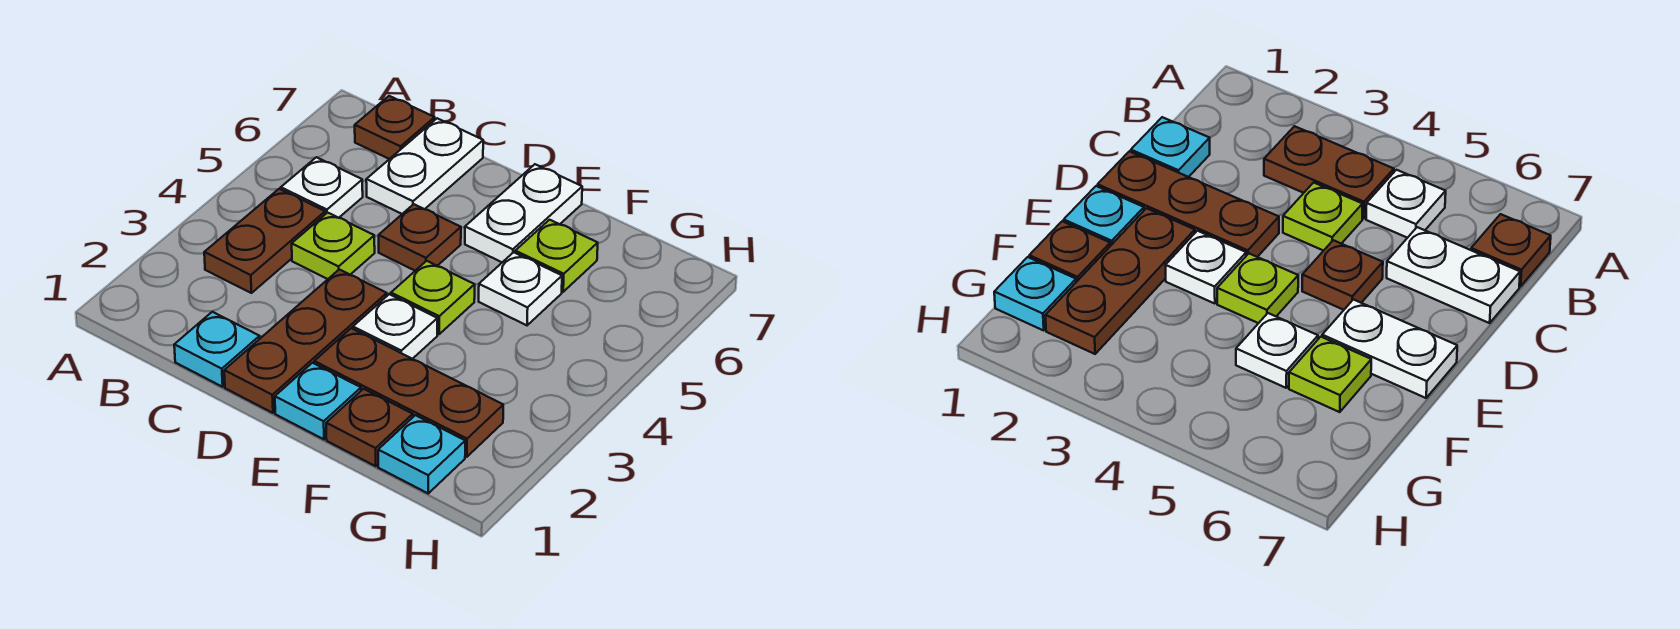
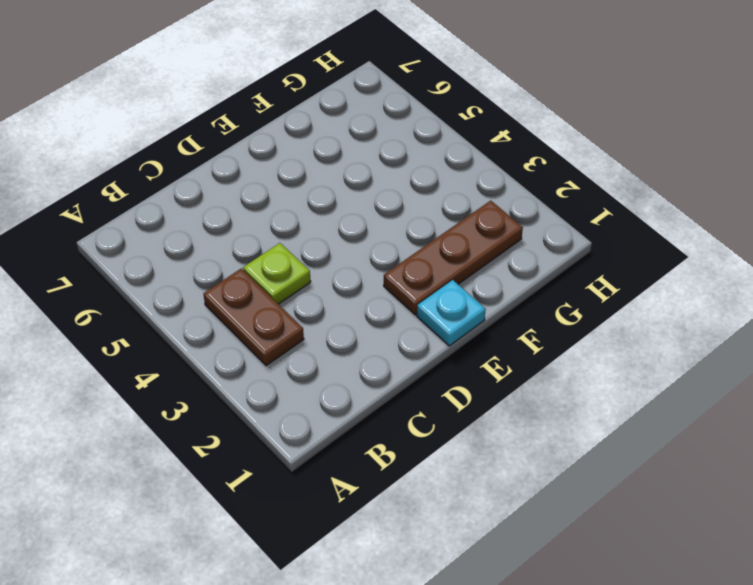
none -> white plate B5 level 1
none -> brown plate B7 level 1
none -> cyan plate C1 level 1

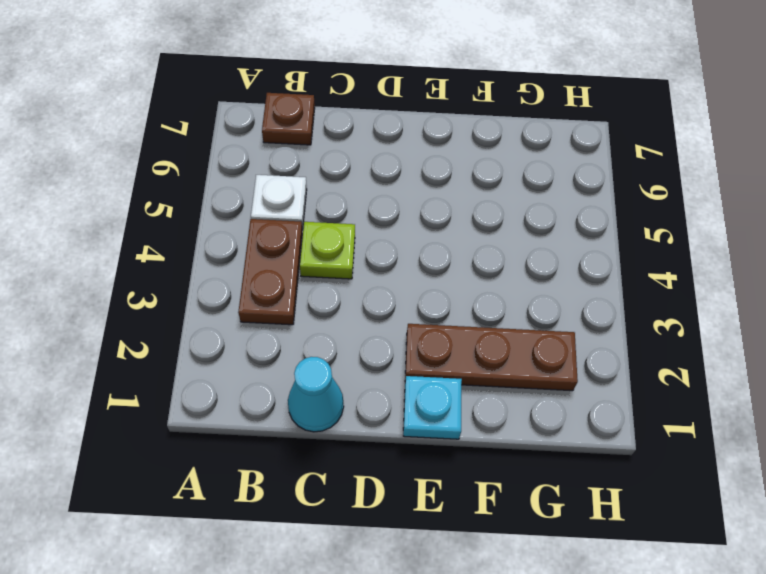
cyan cone C1 level 1 -> cyan plate C1 level 1
none -> white plate C6:C7 level 1
none -> brown plate D1:D3 level 1
none -> brown plate D5 level 1

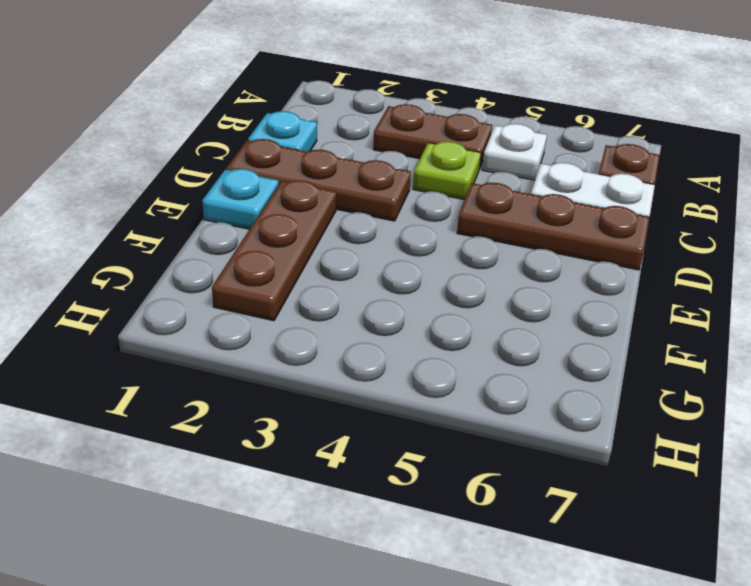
brown plate D5:D7 level 1 -> brown plate D5 level 1
none -> white plate E3 level 1
none -> lime plate E4 level 1
none -> white plate E6:E7 level 1

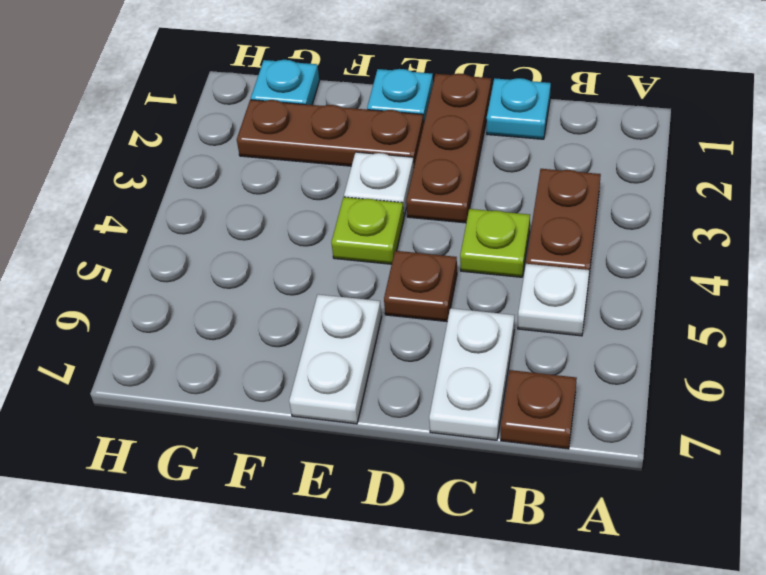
none -> brown plate F1 level 1
none -> white plate F5 level 1
none -> lime plate F6 level 1

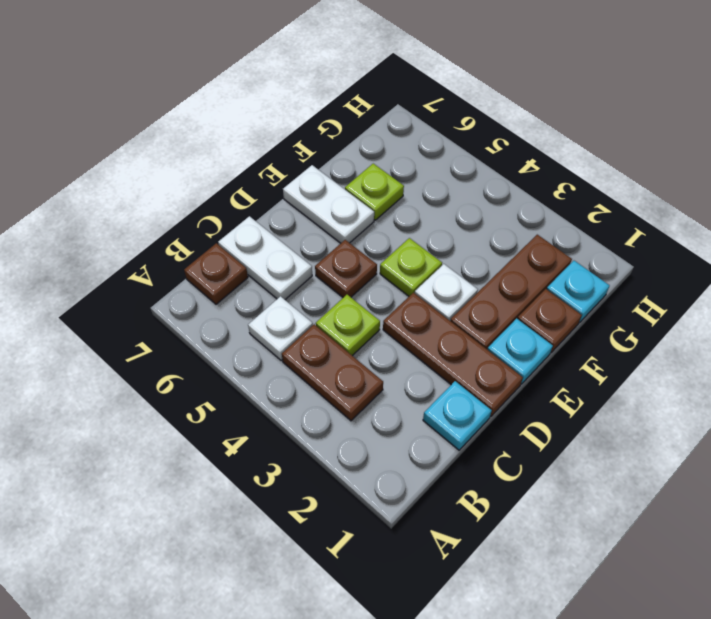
none -> white plate F5 level 1

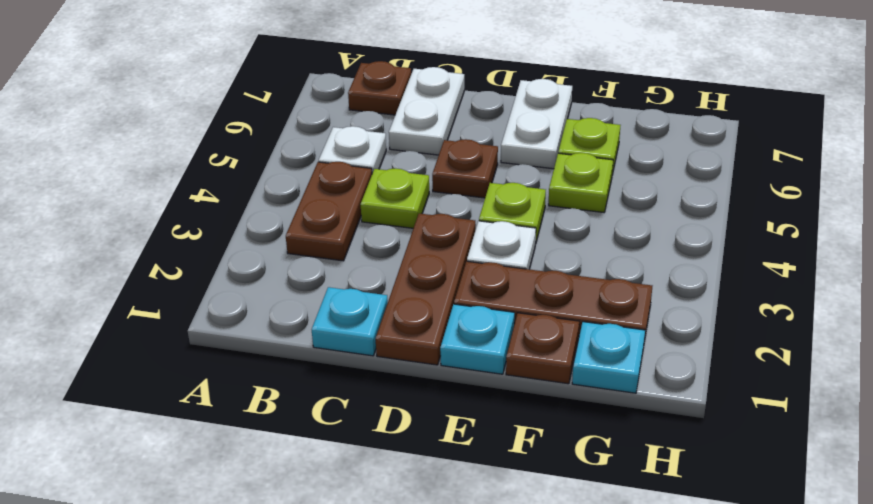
lime plate F5 level 1 -> white plate F5 level 1

